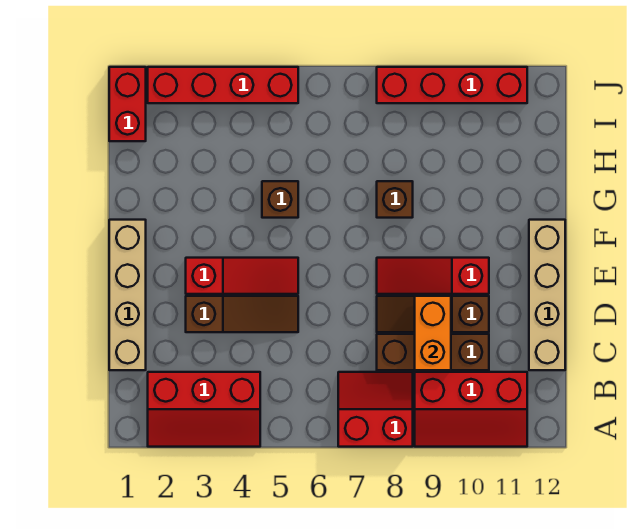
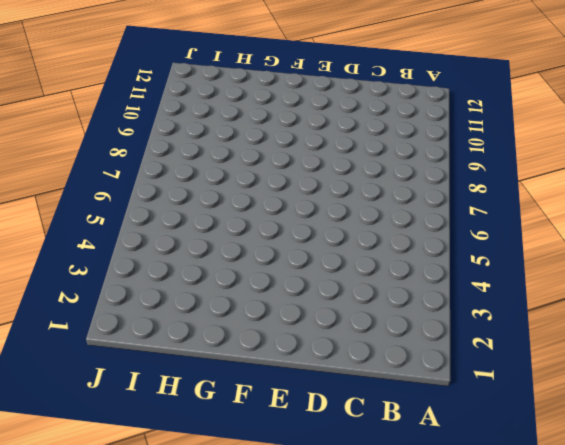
none -> red slope A2:B4 level 1 top B
none -> red slope A7:B8 level 1 top A
none -> red slope A9:B11 level 1 top B

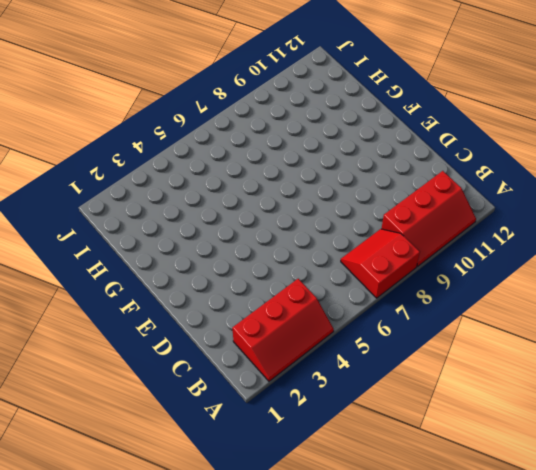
none -> tan brick C1:F1 level 1
none -> brown brick C8:C10 level 1
none -> tan brick C12:F12 level 1

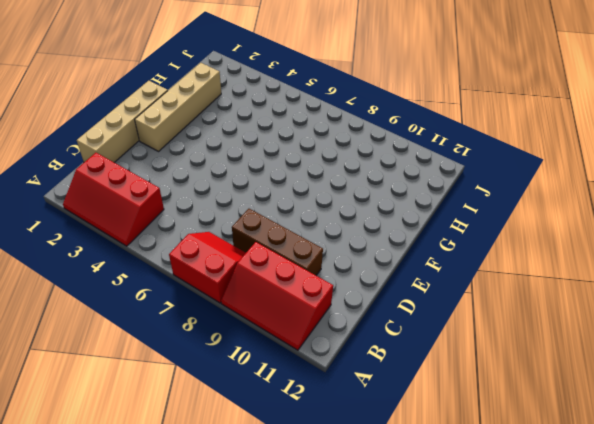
tan brick E2:H2 level 1 -> tan brick C12:F12 level 1
none -> brown slope D3:D5 level 1 top 3
none -> brown slope D8:D10 level 1 top 10
none -> red slope E3:E5 level 1 top 3

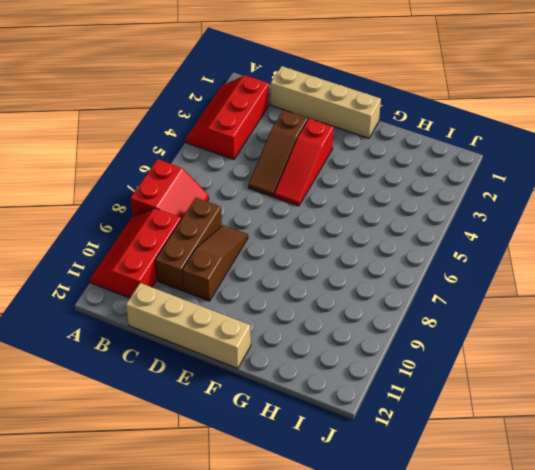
none -> red slope E8:E10 level 1 top 10
none -> brown brick G5 level 1
none -> brown brick G8 level 1

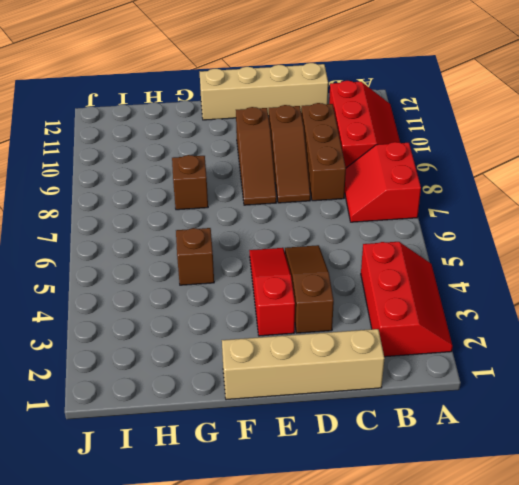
brown slope E8:E10 level 1 top 10 -> red slope E8:E10 level 1 top 10
none -> red brick I1:J1 level 1
none -> red brick J2:J5 level 1
none -> red brick J8:J11 level 1

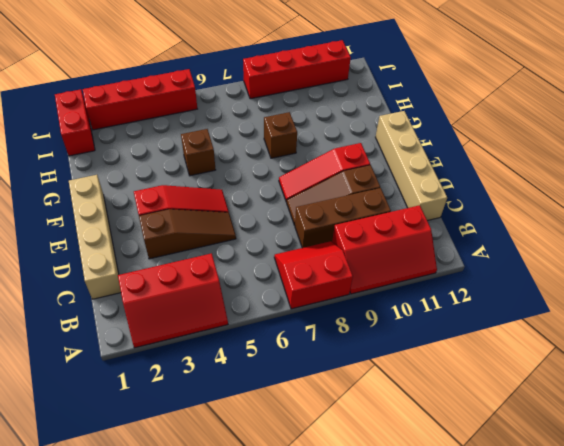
none -> orange brick C9:D9 level 2

